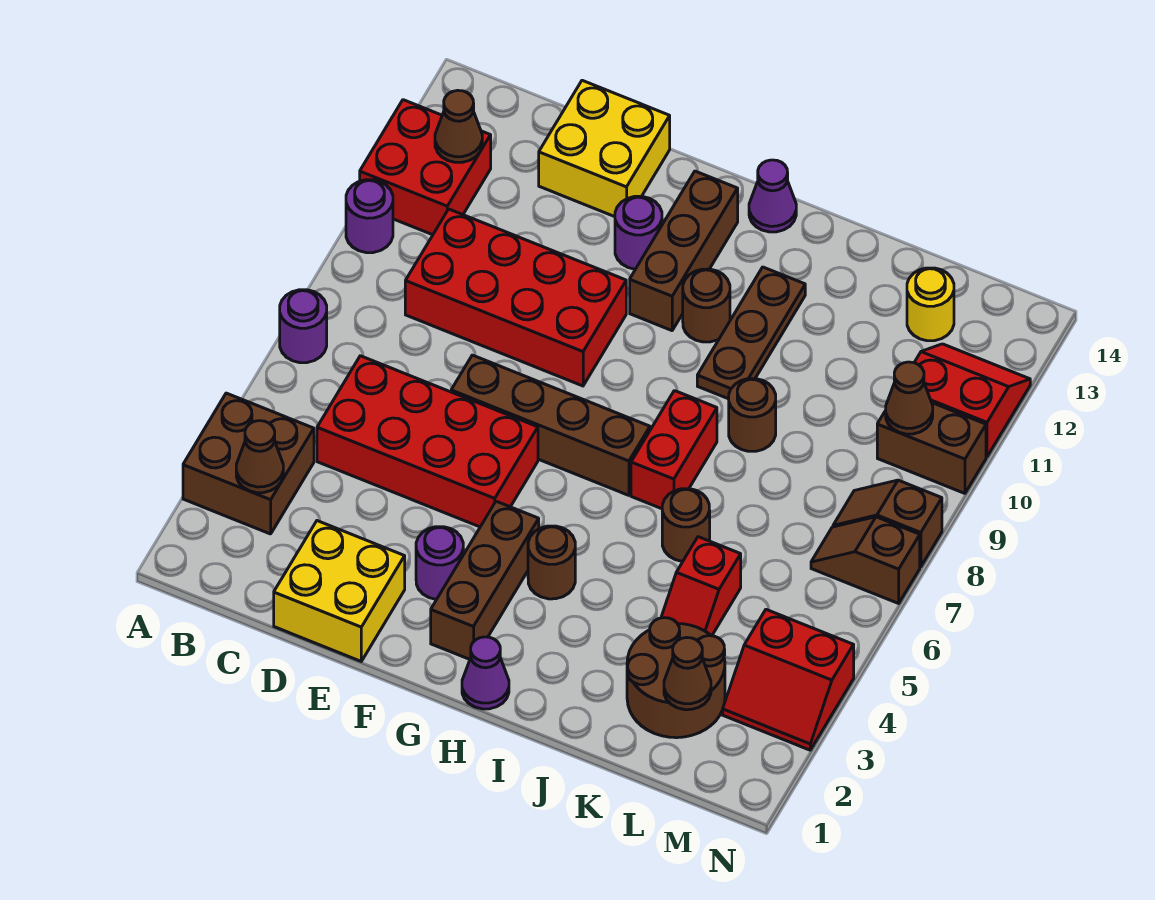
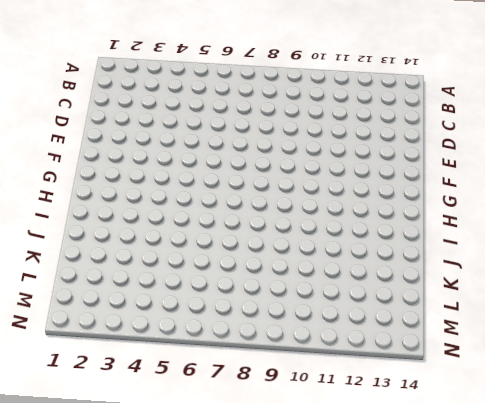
none -> brown brick A3:B4 level 1
none -> purple round brick A7 level 1
none -> purple round brick A10 level 1
none -> red brick A11:B12 level 1

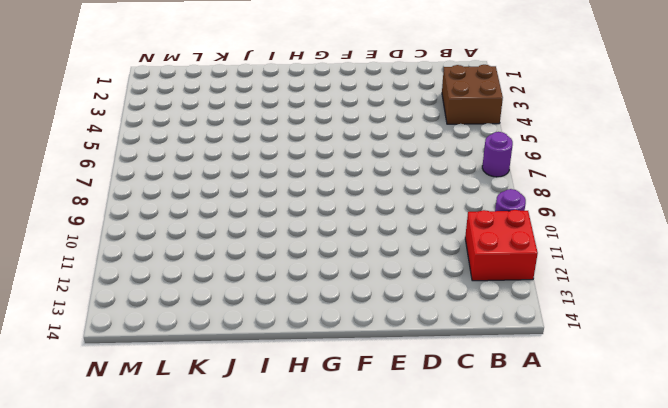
none -> red brick C5:F6 level 1
none -> red brick C9:F10 level 1
none -> yellow brick D1:E2 level 1
none -> yellow brick D13:E14 level 1

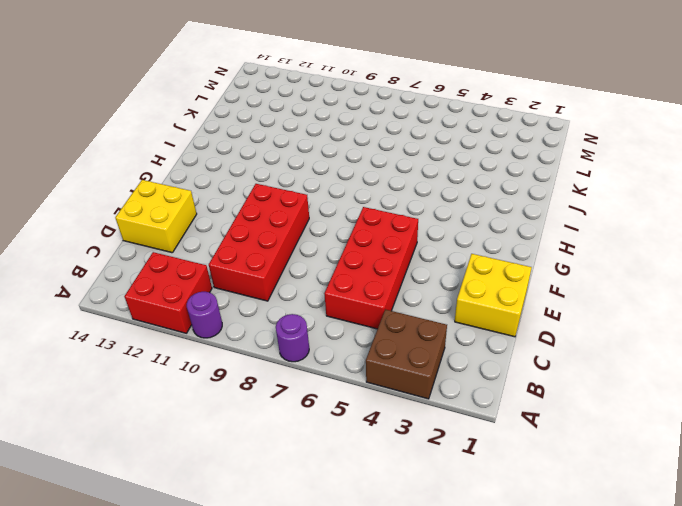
none -> brown brick E7:H7 level 1
none -> purple round brick F3 level 1
none -> purple round brick F12 level 1
none -> brown brick G2:G4 level 1

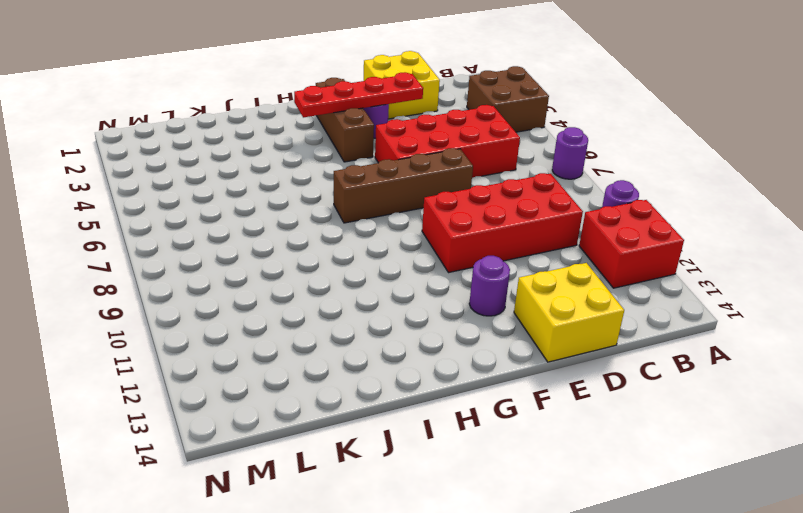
red plate E3:H3 level 2 -> none
none -> brown brick G11:G13 level 1
none -> purple cone H1 level 1
none -> brown round brick H4 level 1
none -> brown round brick H11 level 1

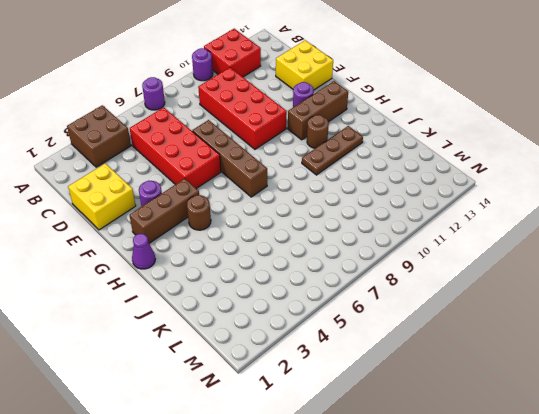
none -> purple cone H14 level 1
none -> red brick I7:I8 level 1
none -> brown round brick J6 level 1
none -> brown round brick J9 level 1

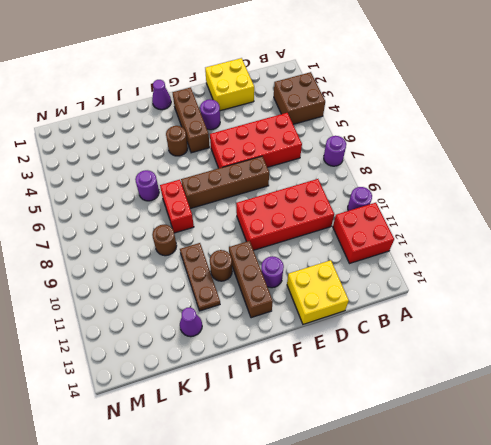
purple round brick J6 level 1 -> brown round brick J6 level 1
purple cone J13 level 1 -> purple cone H14 level 1
none -> brown round brick K2:L3 level 1
none -> red slope K4:K5 level 1 top 5
none -> yellow round brick L13 level 1
none -> red slope M3:N4 level 1 top 4

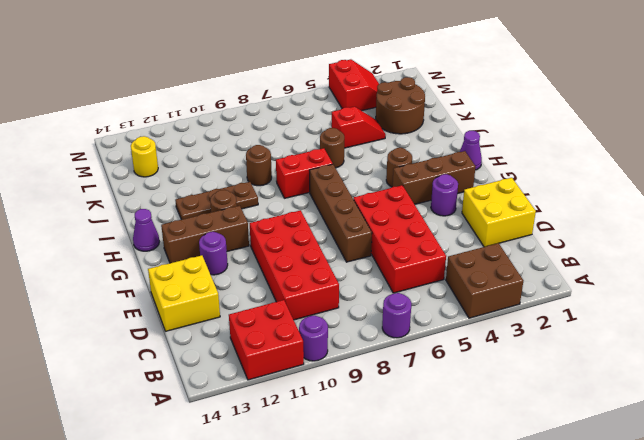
none -> brown slope M7:N7 level 1 top N
none -> brown slope M8:N8 level 1 top N
none -> brown brick M10:N10 level 1
none -> red slope M11:N12 level 1 top 11

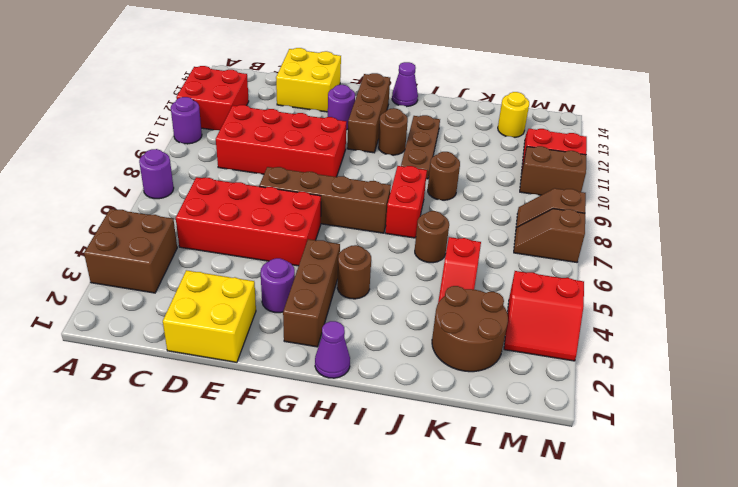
none -> brown cone B3 level 2
none -> brown cone B12 level 2
none -> brown cone L2 level 2
none -> brown cone M10 level 2

